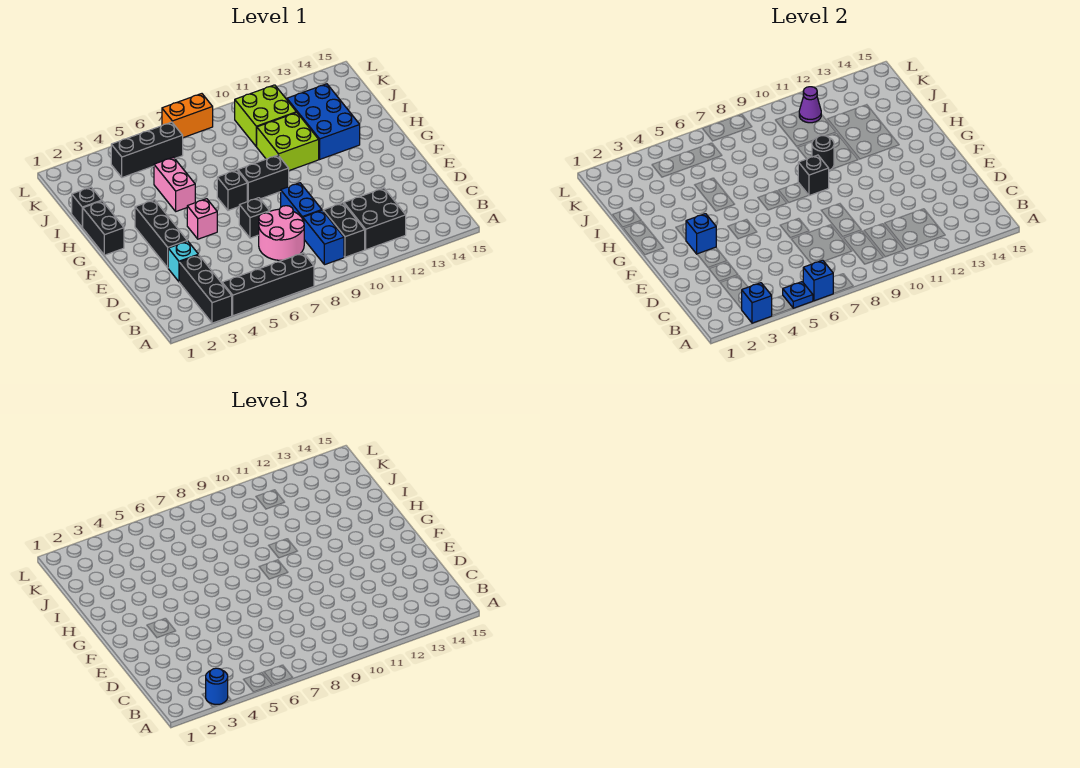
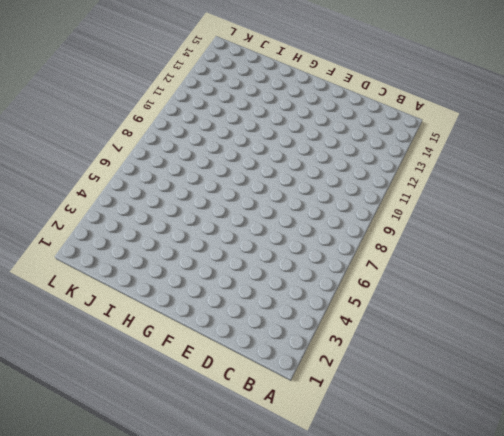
none -> black brick A3:C3 level 1
none -> black brick A4:A7 level 1
none -> blue brick B9:C9 level 1

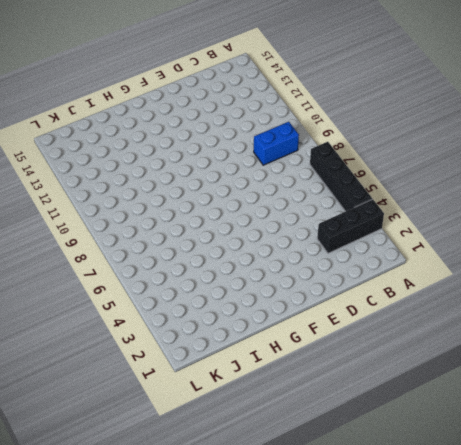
none -> black brick B10:C10 level 1
none -> black brick B11:C12 level 1
none -> pink round brick C7:D8 level 1

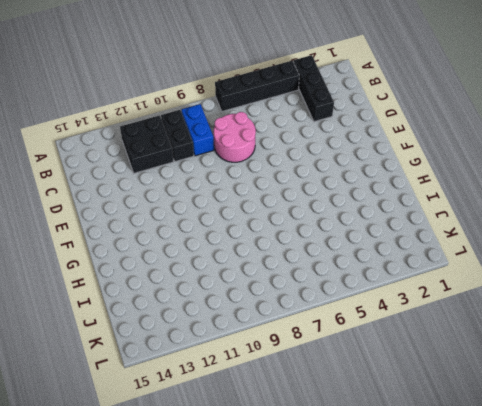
none -> cyan brick D3 level 1
none -> blue brick D9:E9 level 1
none -> black brick E3:G3 level 1

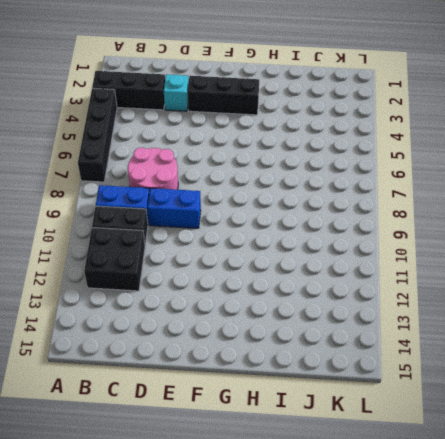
none -> black brick E7 level 1
none -> pink brick F5 level 1
none -> black brick G1:H1 level 1

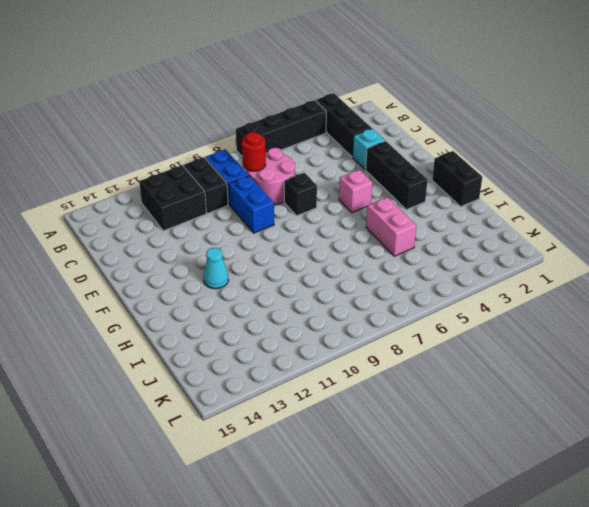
red round brick C8 level 2 -> none
cyan cone G12 level 1 -> none
none -> black brick G7 level 1
none -> black brick G8:G9 level 1
none -> lime brick H10:I11 level 1

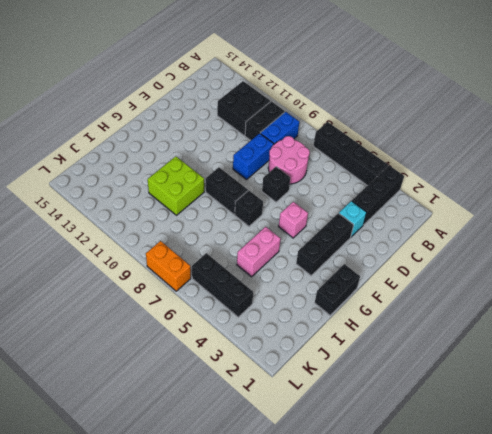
none -> blue brick H12:J13 level 1
none -> black brick I1 level 1
none -> lime brick J10:K11 level 1

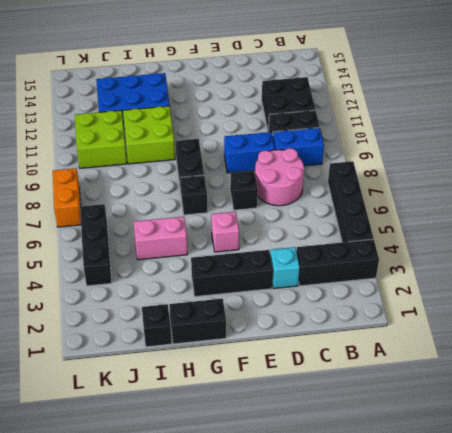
none -> blue brick A3 level 2
none -> blue plate A5 level 2
none -> blue brick A6 level 2

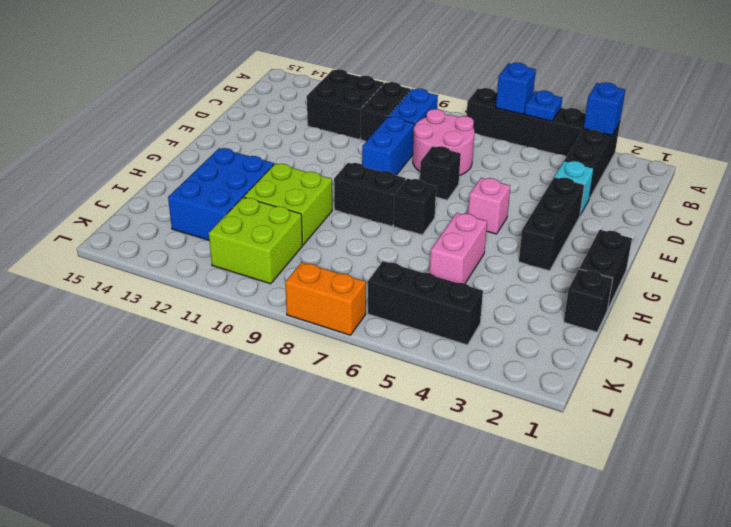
none -> blue brick F3 level 2
none -> black brick G9 level 2
none -> black round brick H10 level 2

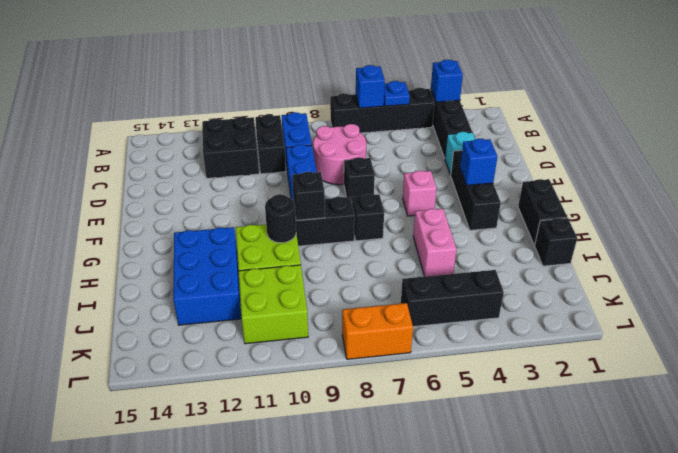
none -> purple cone K11 level 2
none -> blue round brick A3 level 3

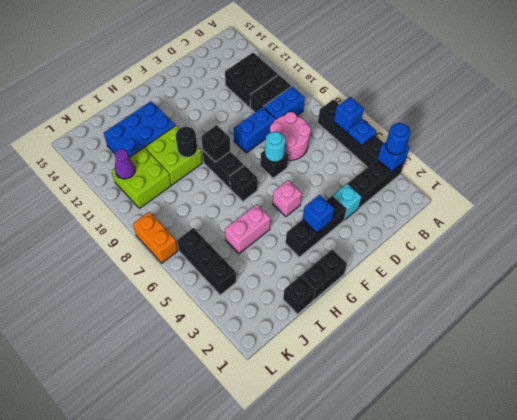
cyan round brick E7 level 2 -> none

